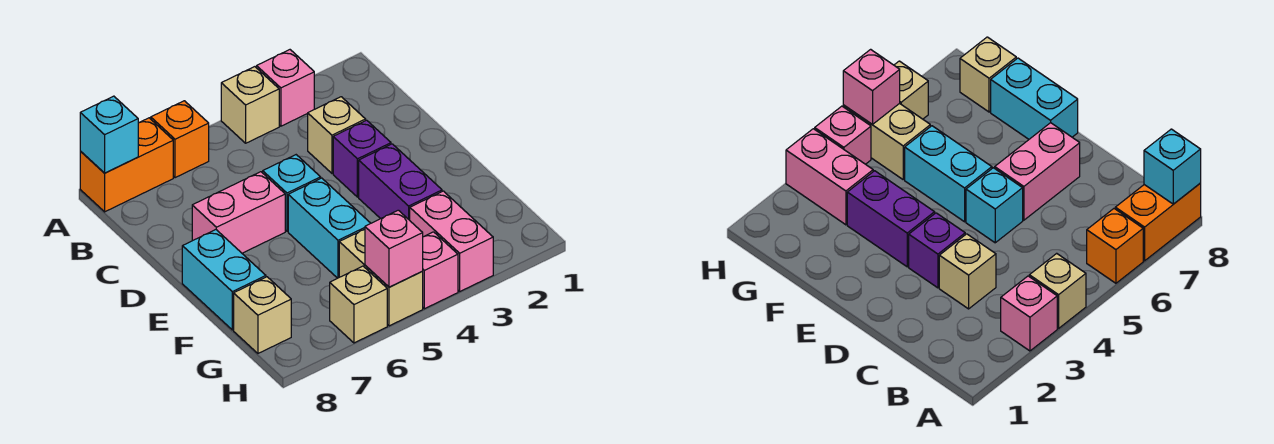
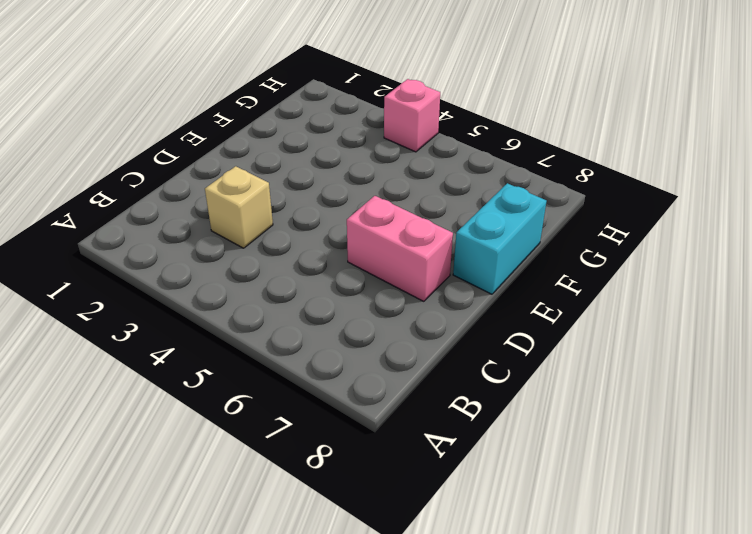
none -> pink brick A3 level 1
none -> tan brick A4 level 1
none -> orange brick A6 level 1

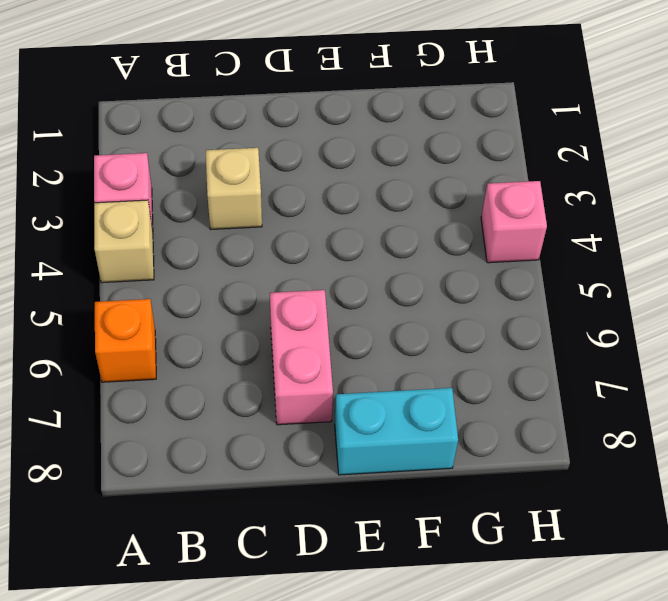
none -> orange brick A7:A8 level 1
none -> purple brick D3 level 1
none -> cyan brick D5 level 1

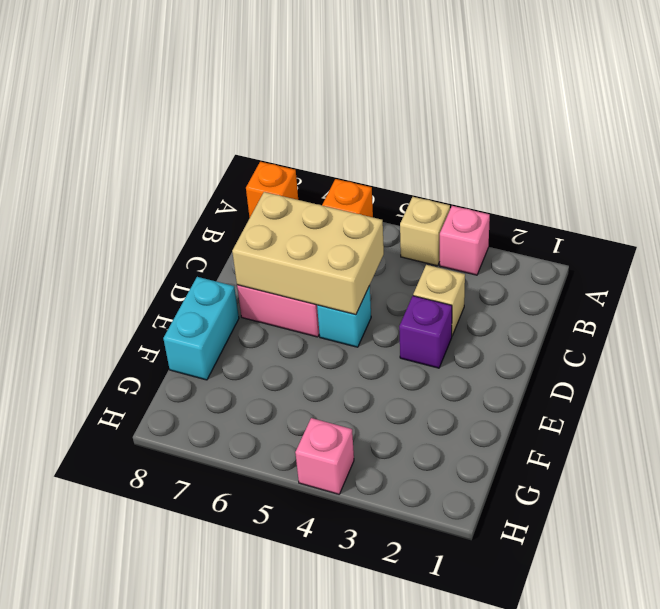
orange brick A8 level 1 -> orange brick A7:A8 level 1
tan brick C5:D7 level 2 -> none
none -> purple brick E3:F3 level 1
none -> cyan brick E5:F5 level 1
none -> pink brick G3:H3 level 1

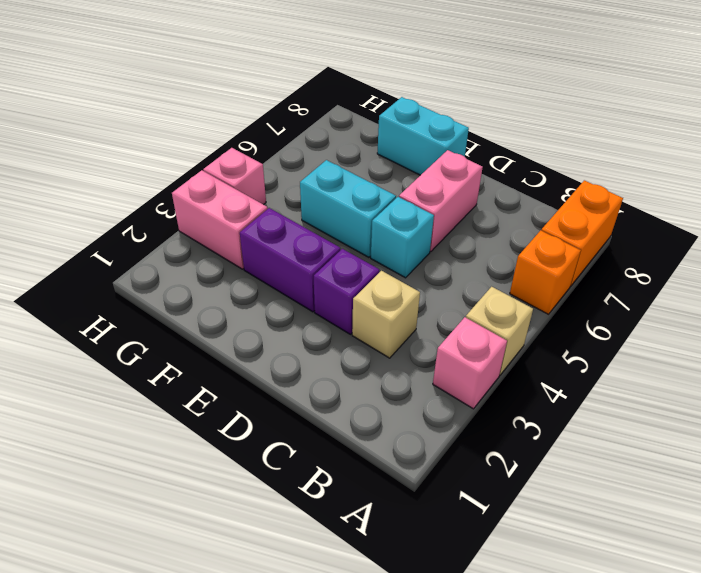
none -> tan brick G5:H5 level 1
none -> tan brick G8 level 1
none -> tan brick H6 level 1

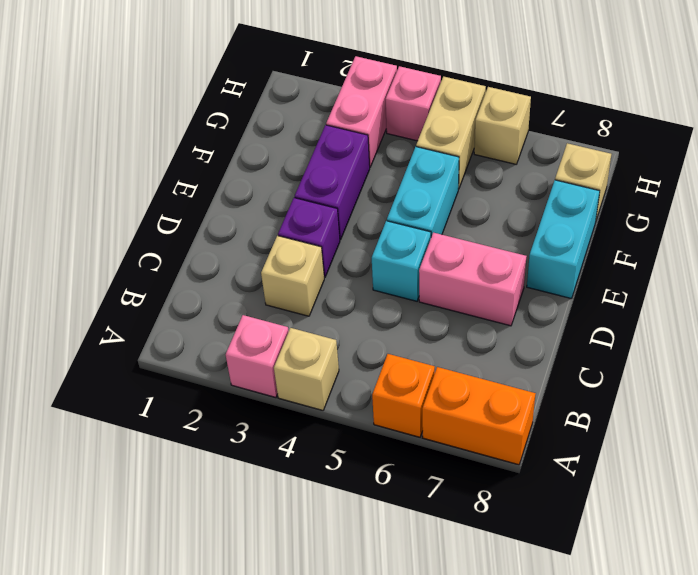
none -> cyan brick A8 level 2
none -> pink brick H5 level 2

